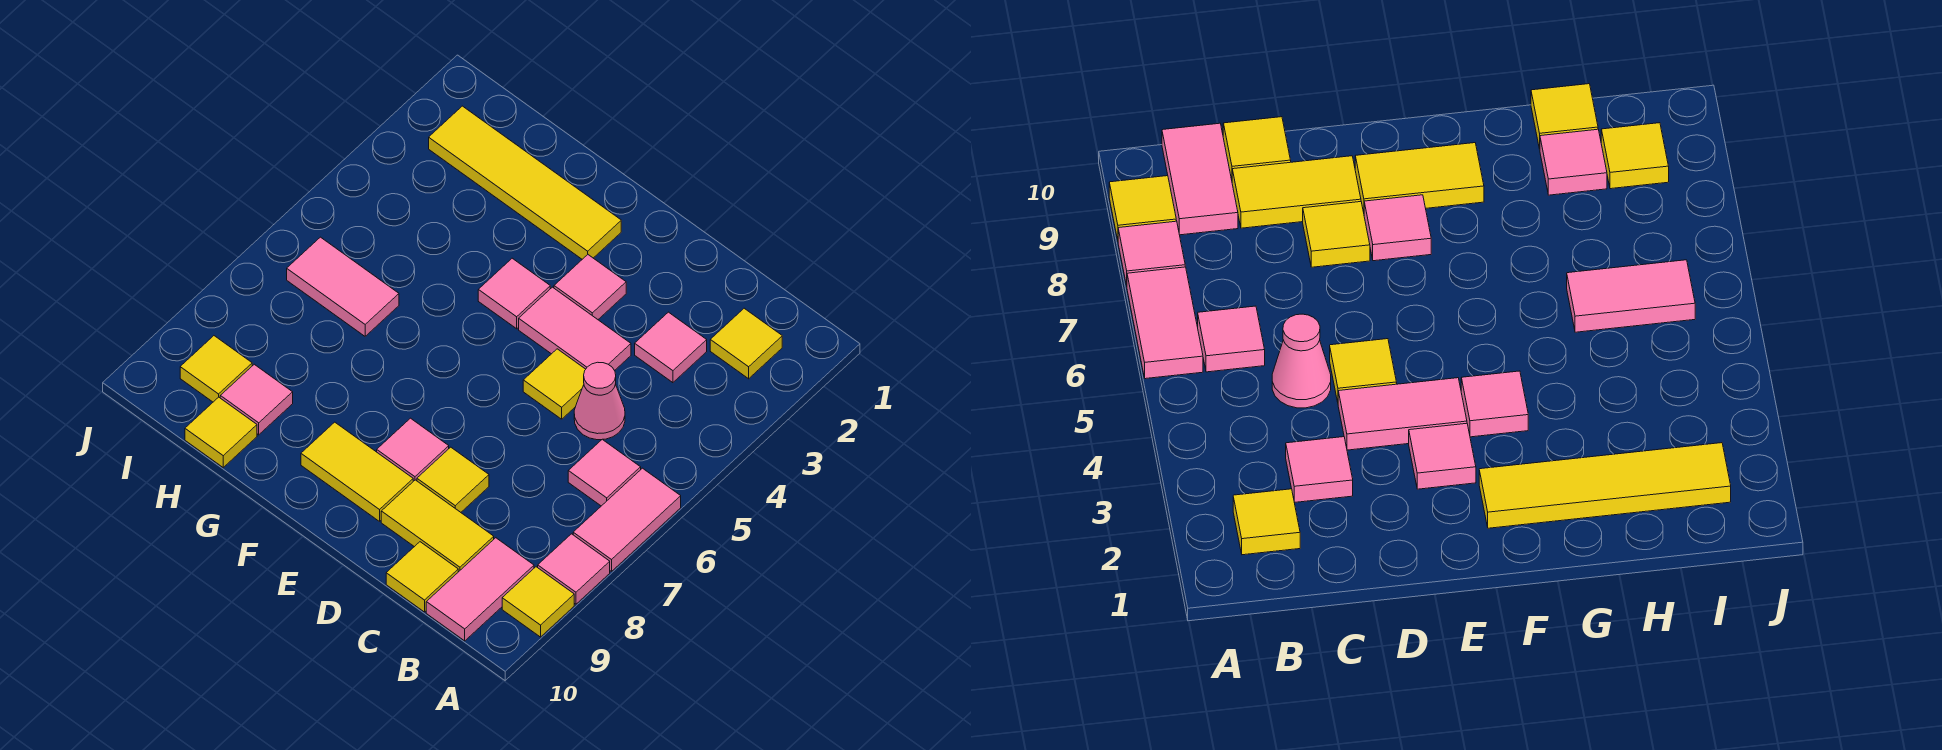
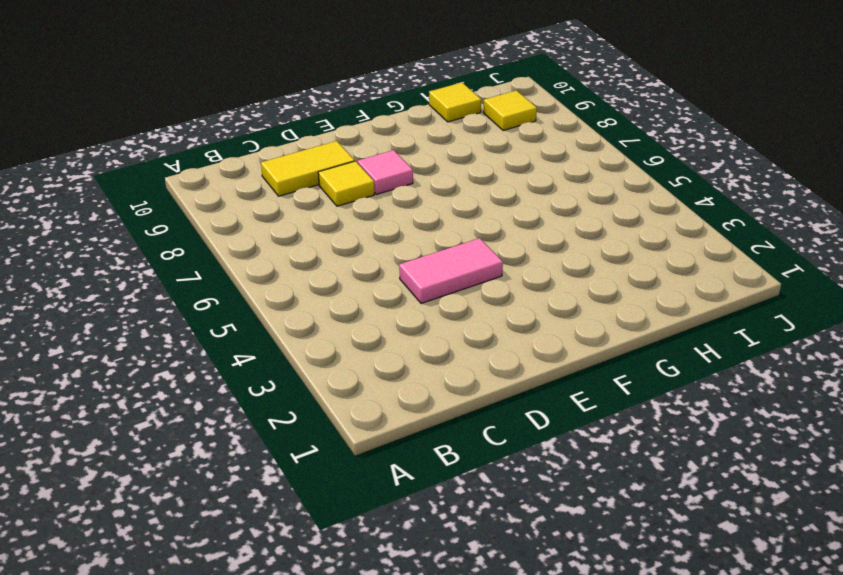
none -> pink tile A6:A7 level 1
none -> pink tile A8 level 1
none -> yellow tile A9 level 1

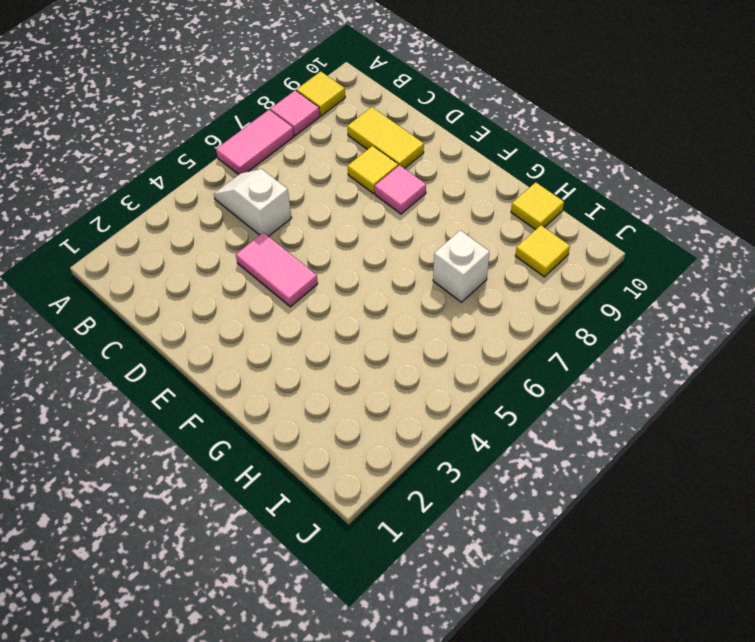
white slope B5:C5 level 1 top C -> pink cone C5 level 1
white brick H7 level 1 -> none
none -> yellow tile B2 level 1
none -> pink tile B6 level 1
none -> pink tile B9:B10 level 1

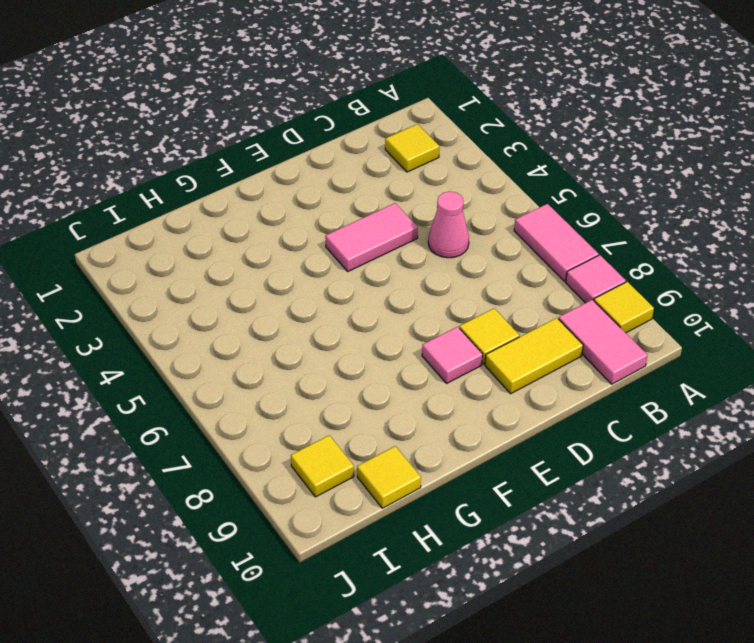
none -> pink tile B6 level 1
none -> pink tile C3 level 1
none -> yellow tile C10 level 1

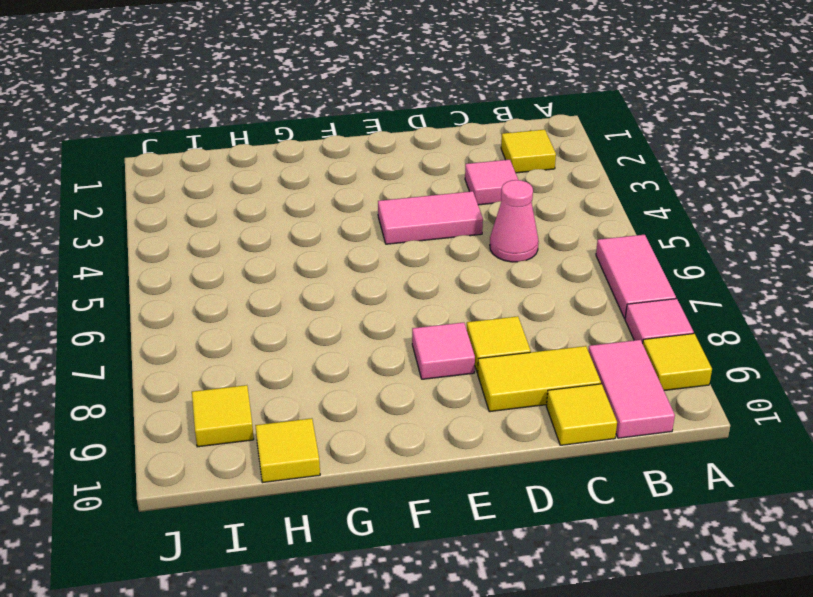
none -> pink tile B6 level 1
none -> yellow tile D5 level 1
none -> pink tile E3 level 1

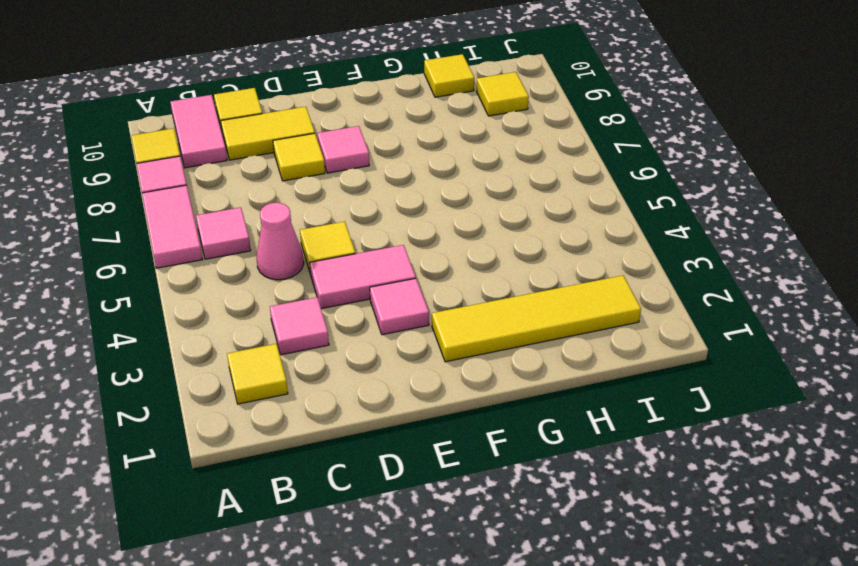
none -> yellow tile E9:F9 level 1
none -> pink tile F4 level 1
none -> pink tile H6:I6 level 1

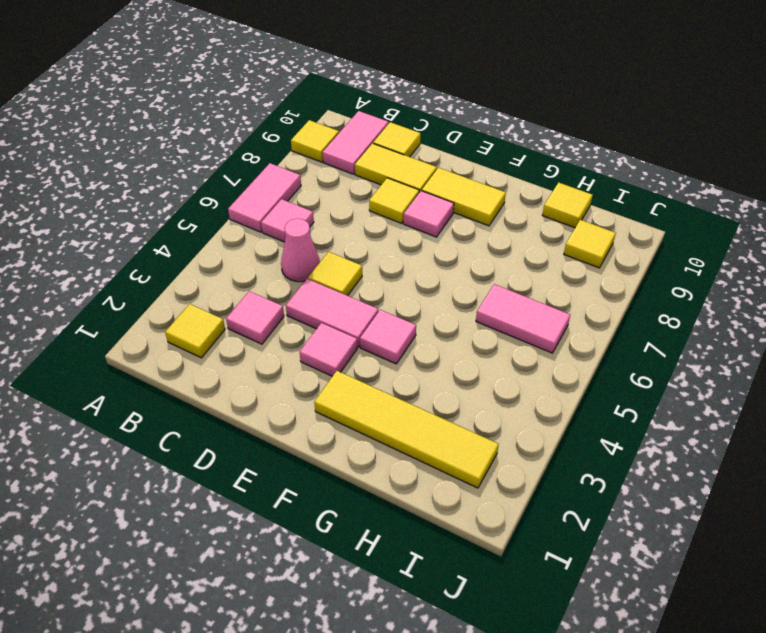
none -> pink tile A8 level 1
none -> pink tile H9 level 1

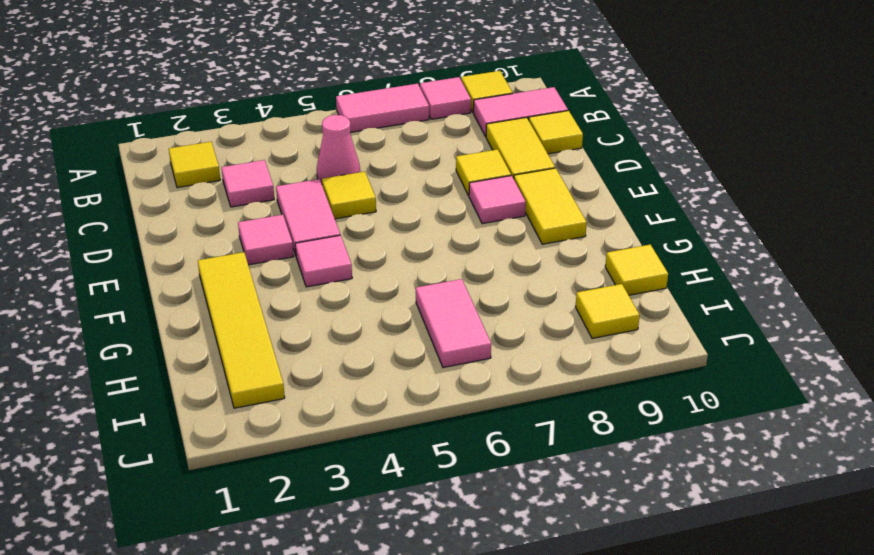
none -> pink tile B6 level 1
none -> pink tile H9 level 1

